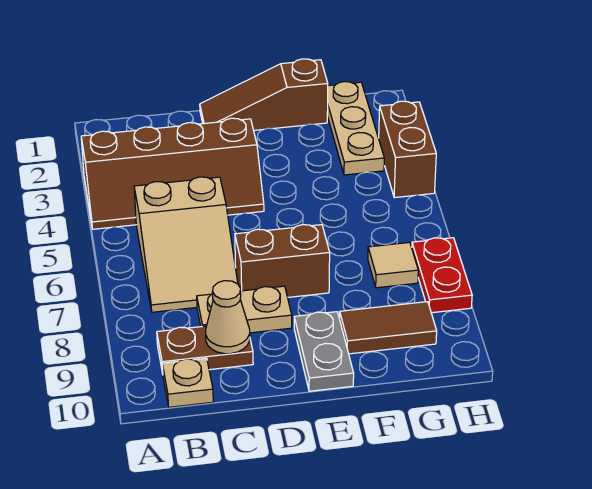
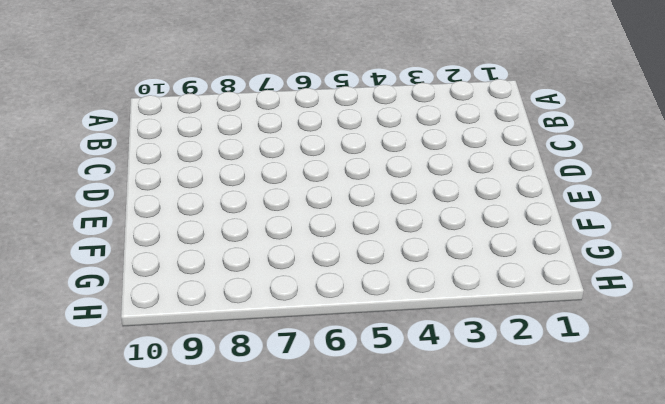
none -> brown slope A3:D4 level 1 top 3
none -> tan slope B5:C7 level 1 top 5
none -> brown plate B9:C9 level 1

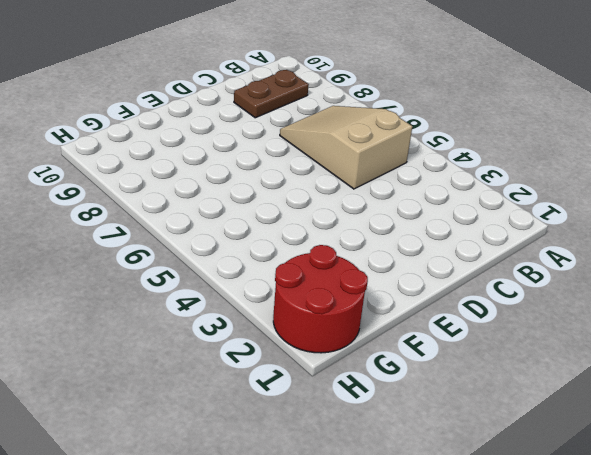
red round brick G1:H2 level 1 -> tan plate G1:G3 level 1
none -> brown slope A3:D4 level 1 top 3
none -> tan plate B10 level 1
none -> tan plate C8:D8 level 1

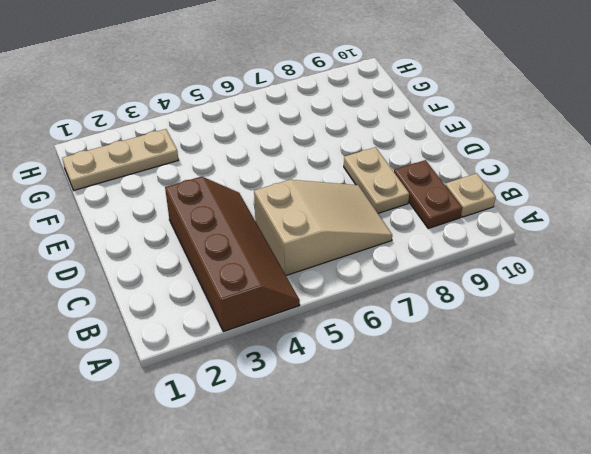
none -> brown slope D1:F1 level 1 top F
none -> brown brick D7:E7 level 1
none -> grey plate E9:E10 level 1

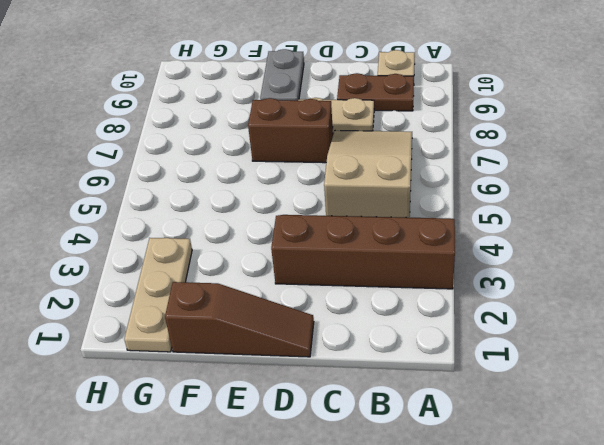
none -> brown tile F9:G9 level 1
none -> tan tile G7 level 1
none -> brown brick H3:H4 level 1

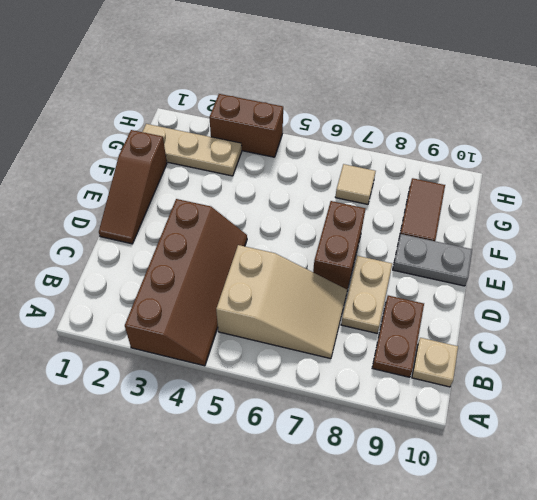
none -> red plate H7:H8 level 1
none -> tan cone C9 level 2

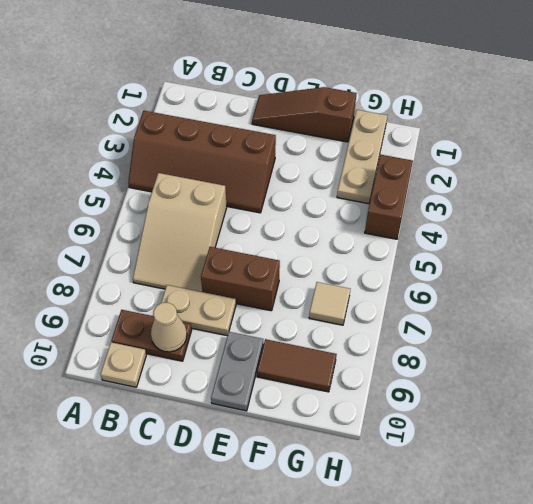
none -> red plate H7:H8 level 1

